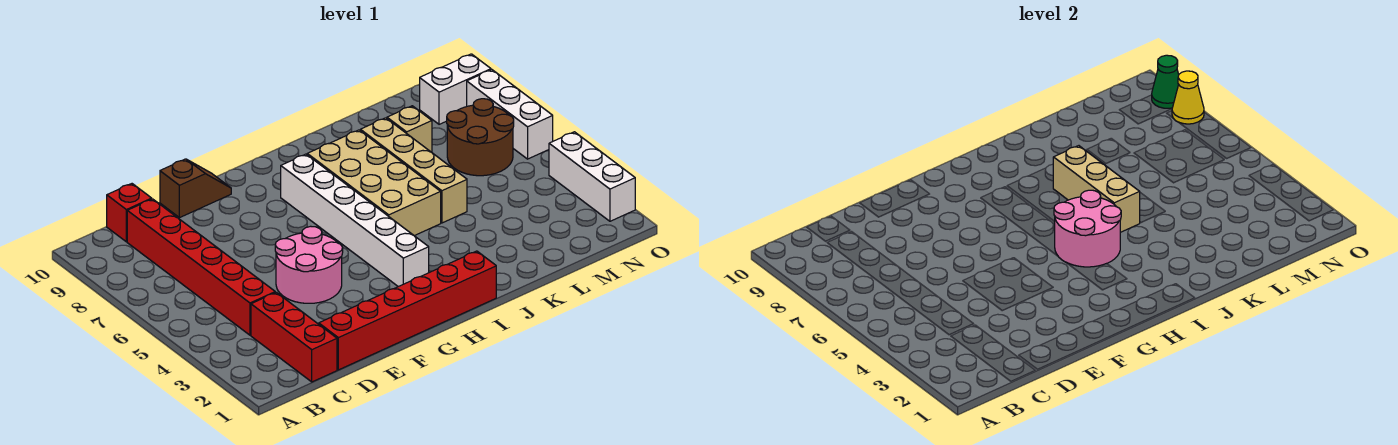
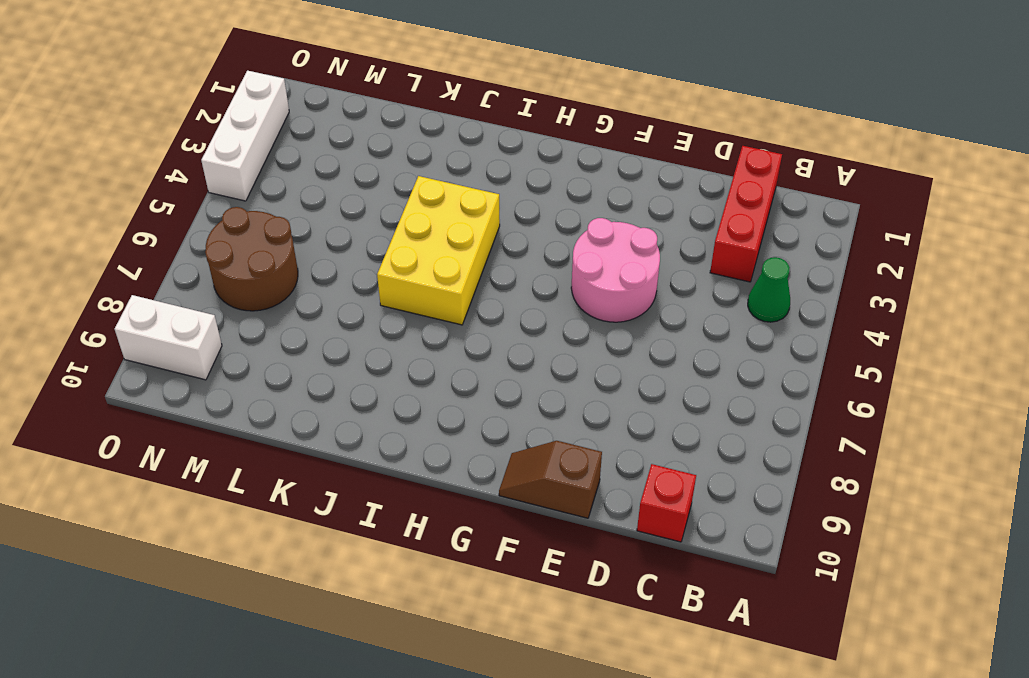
green cone B4 level 1 -> green cone O9 level 2
yellow brick I4:J6 level 1 -> tan brick I5:J8 level 1
none -> red brick C4:C9 level 1
none -> red brick D1:I1 level 1
none -> white brick H3:H8 level 1

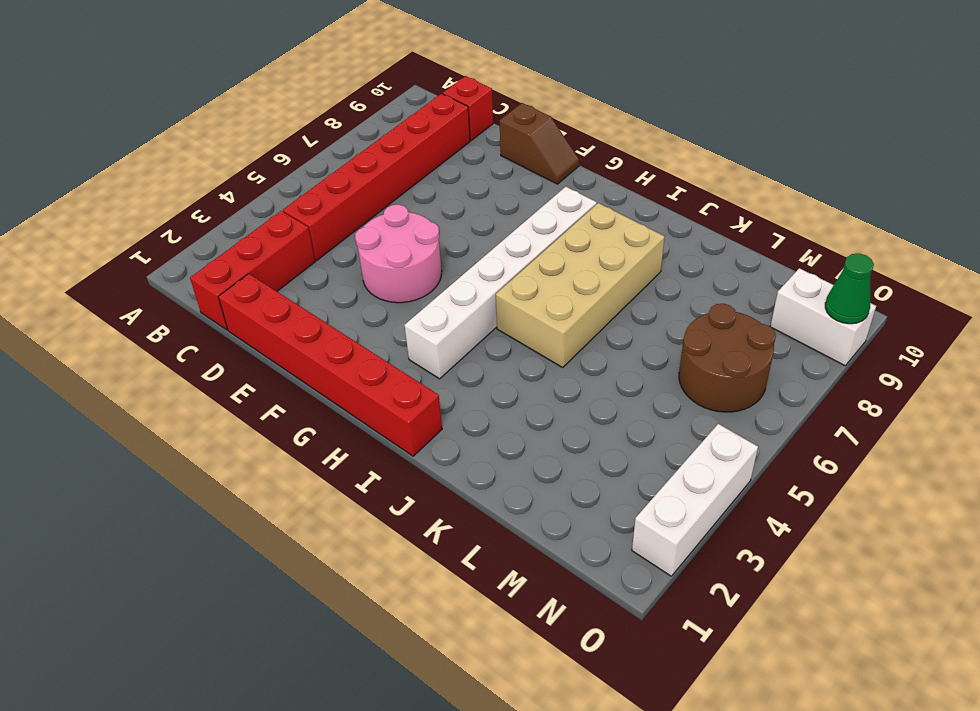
none -> tan brick K5:K8 level 1
none -> tan brick L8 level 1
none -> white brick O6:O8 level 1

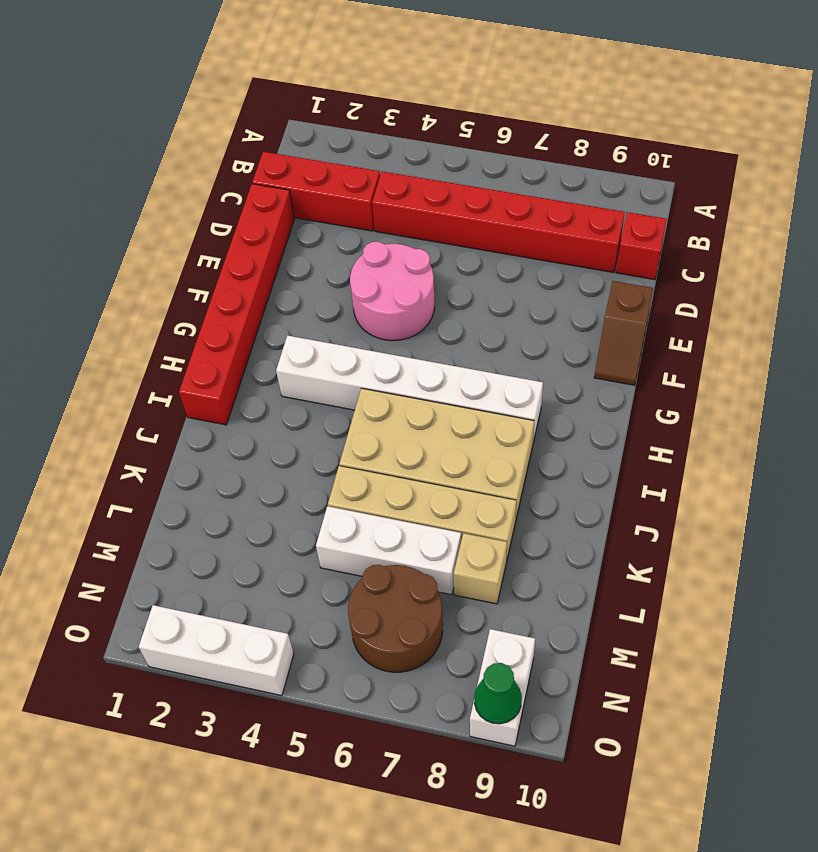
white brick L5:L7 level 1 -> white brick O6:O8 level 1
none -> pink round brick H4:I5 level 2
none -> tan brick J5:J7 level 2
none -> yellow cone O8 level 2

